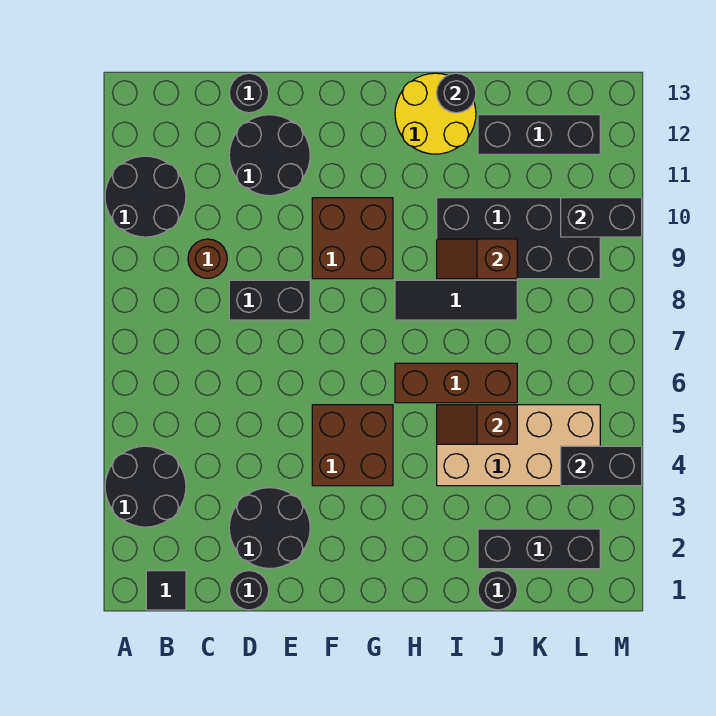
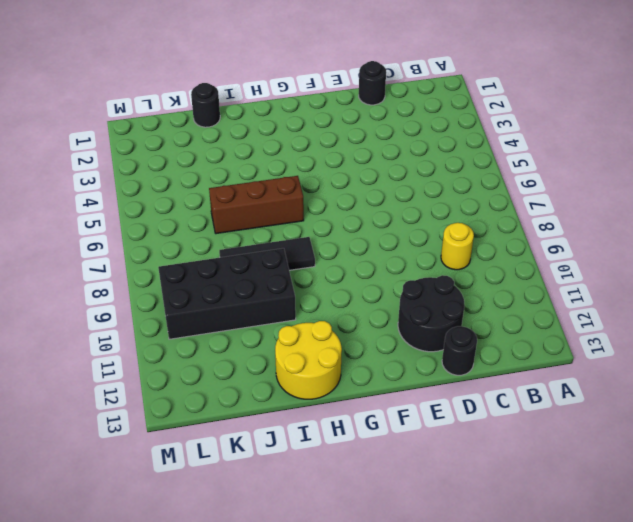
yellow round brick C9 level 1 -> brown round brick C9 level 1
none -> black round brick A3:B4 level 1
none -> black round brick A10:B11 level 1
none -> black tile B1 level 1

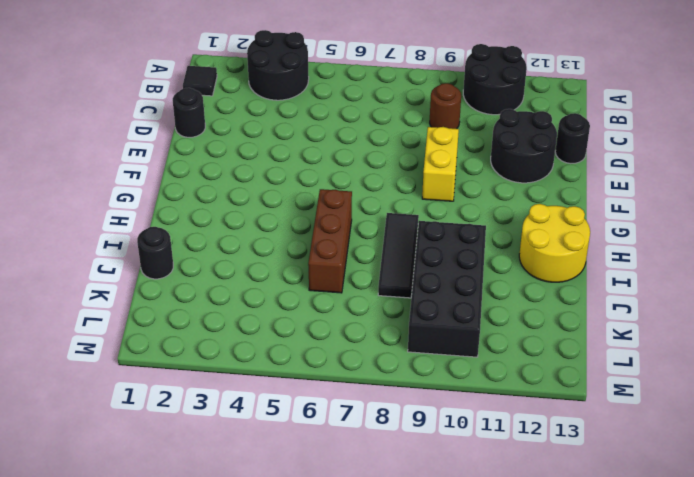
yellow brick E9:F9 level 1 -> brown brick F9:G10 level 1
none -> black round brick D2:E3 level 1
none -> black brick D8:E8 level 1
none -> brown brick F4:G5 level 1

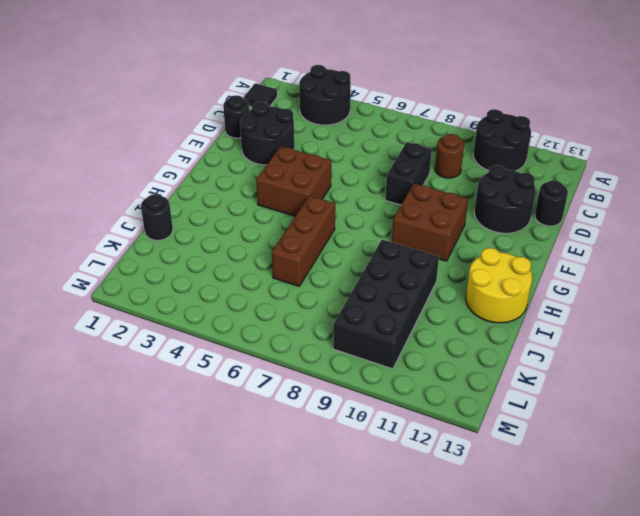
none -> black tile H8:J8 level 1
none -> tan brick I4:L5 level 1
none -> black brick J2:L2 level 1

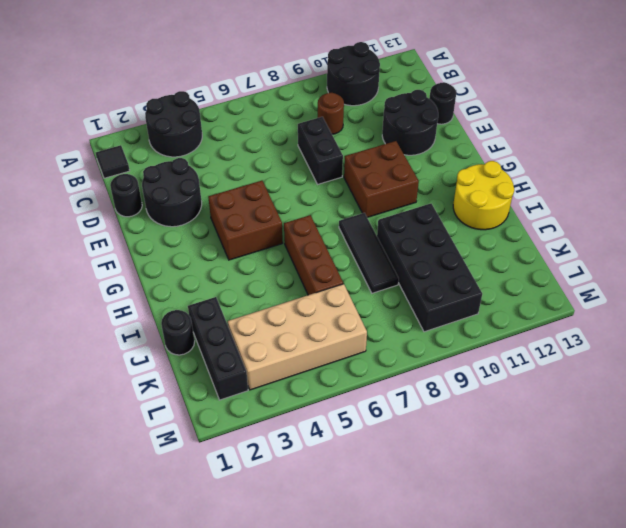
tan brick K3:L6 level 1 -> tan brick I4:L5 level 1
none -> black brick J12:L12 level 1
none -> brown slope I5:J5 level 2 top J
none -> brown slope I9:J9 level 2 top J

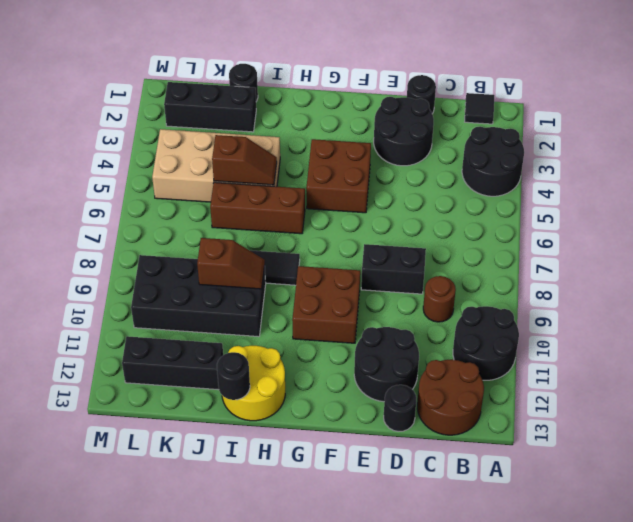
brown round brick B12:C13 level 1 -> none
none -> black brick L4:M4 level 2
none -> black brick L10:M10 level 2

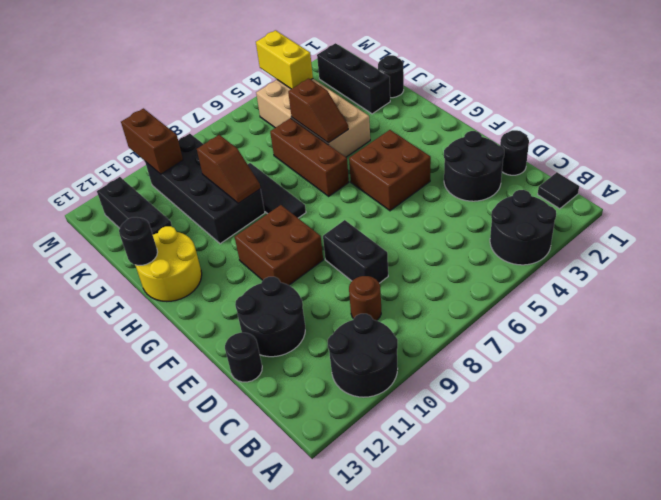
yellow brick L4:M4 level 2 -> black brick L4:M4 level 2
brown brick L10:M10 level 2 -> black brick L10:M10 level 2

